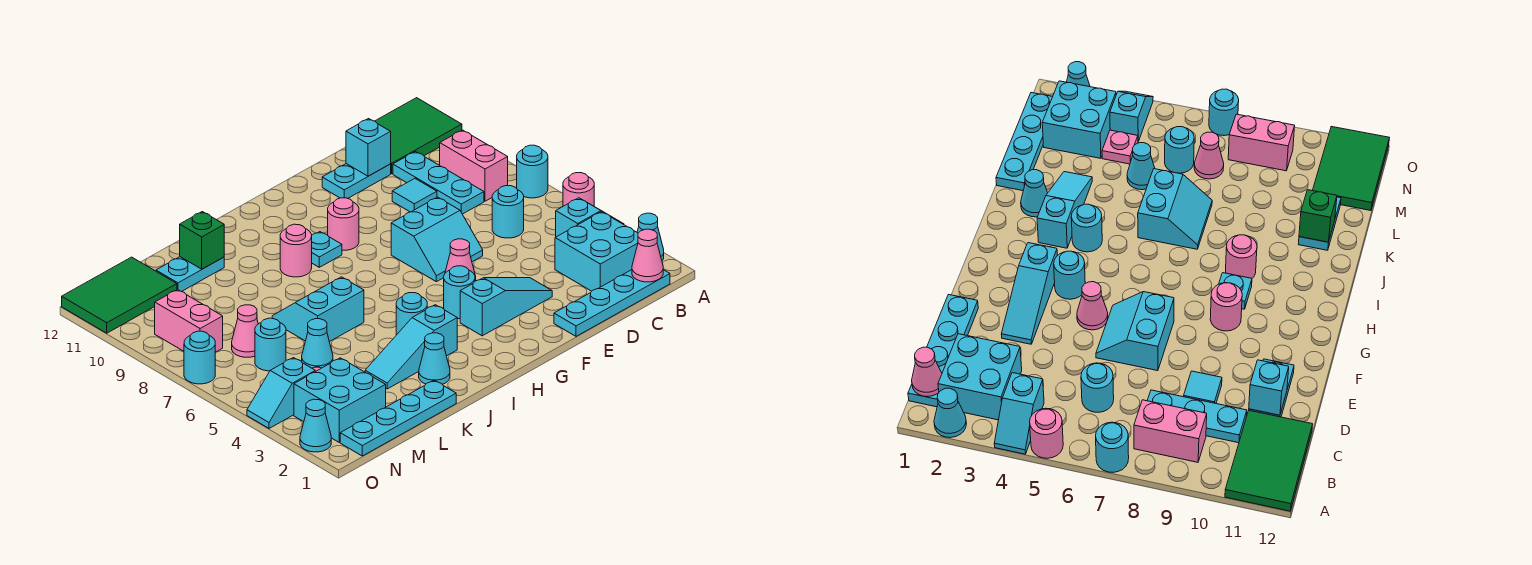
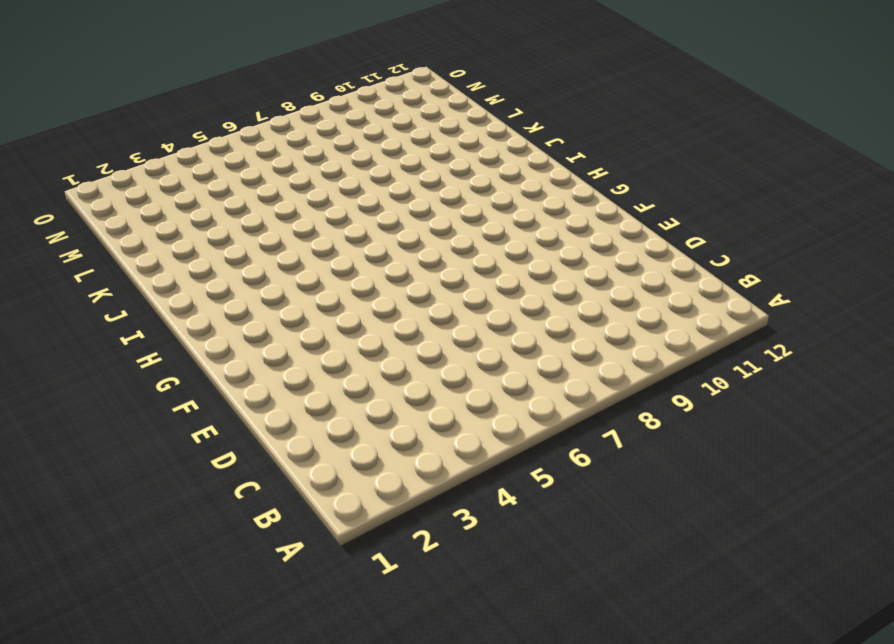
none -> cyan cone A2 level 1
none -> cyan slope A4:B4 level 1 top B
none -> pink round brick A5 level 1
none -> cyan round brick A7 level 1

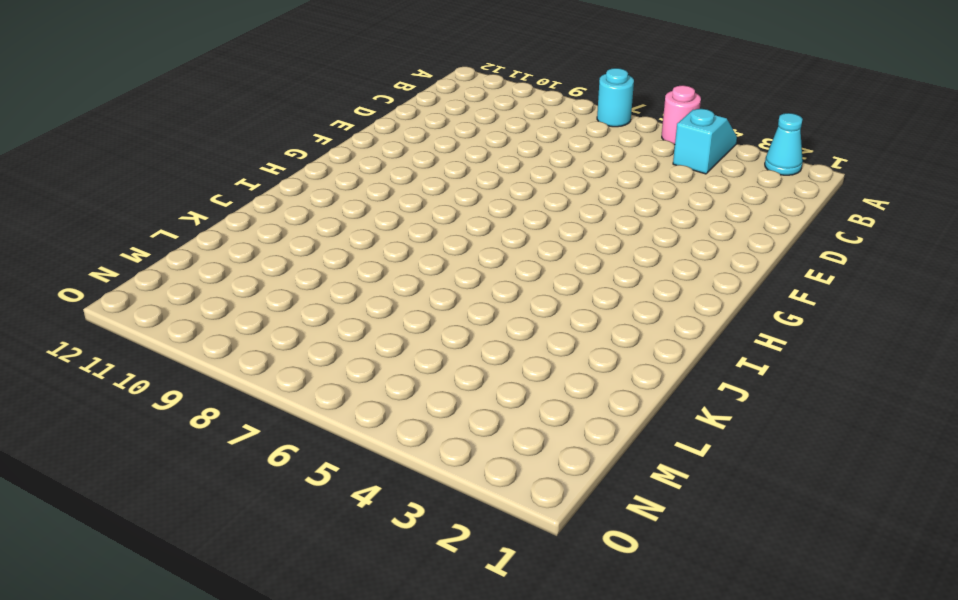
none -> green tile A11:C12 level 1
none -> cyan plate B1:E1 level 1
none -> cyan brick B2:C3 level 1
none -> pink brick B8:B9 level 1

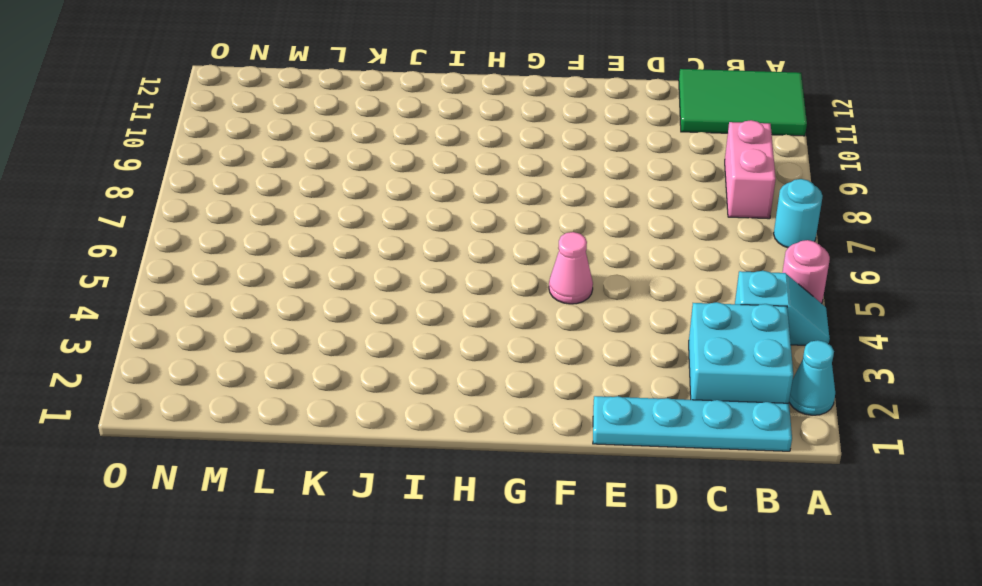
none -> cyan round brick C6 level 1
none -> cyan plate C8:C10 level 1
none -> cyan tile D9 level 1
none -> cyan plate D11:E11 level 1

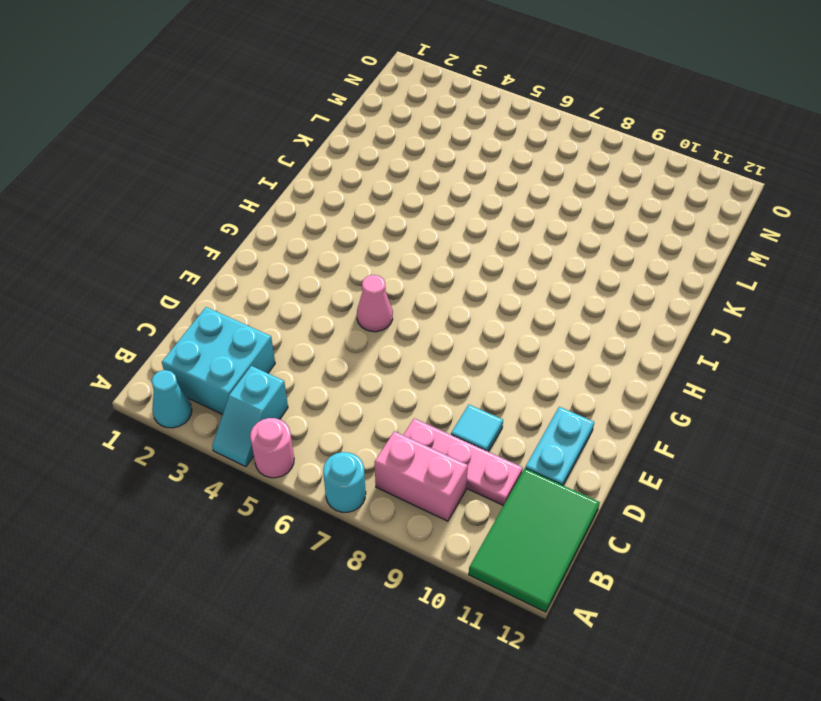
pink plate C8:C10 level 1 -> cyan plate C8:C10 level 1
none -> cyan plate B1:E1 level 1
none -> cyan round brick C6 level 1
none -> cyan slope E3:G3 level 1 top G
none -> cyan slope E6:F7 level 1 top 7

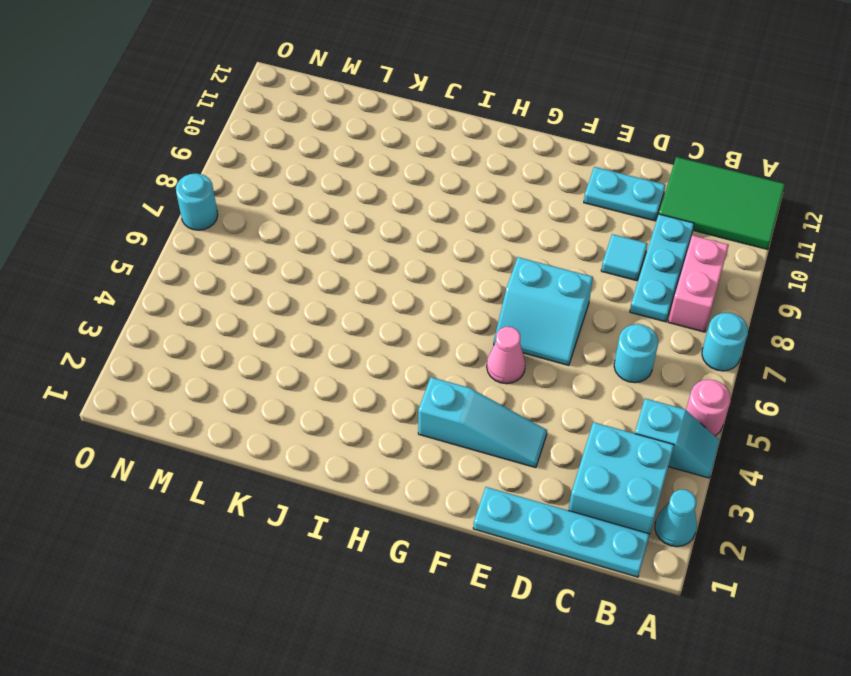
none -> cyan round brick G4 level 1
none -> pink round brick G9 level 1
none -> cyan plate H9 level 1
none -> cyan slope I3:K3 level 1 top I

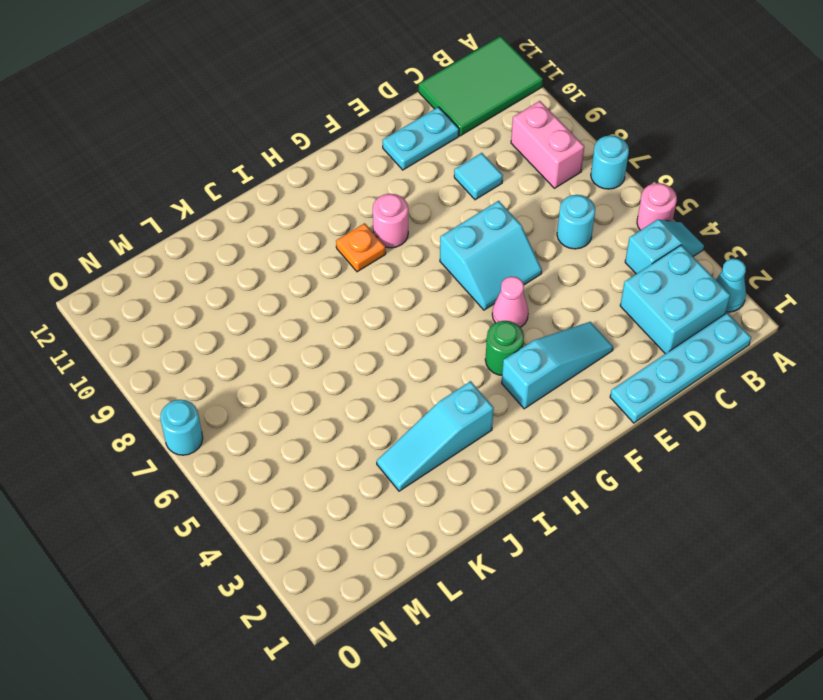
green round brick G4 level 1 -> cyan round brick G4 level 1
orange plate H9 level 1 -> cyan plate H9 level 1
none -> cyan plate C8:C10 level 1
none -> cyan round brick I4 level 1
none -> pink round brick I9 level 1
none -> cyan cone J2 level 1

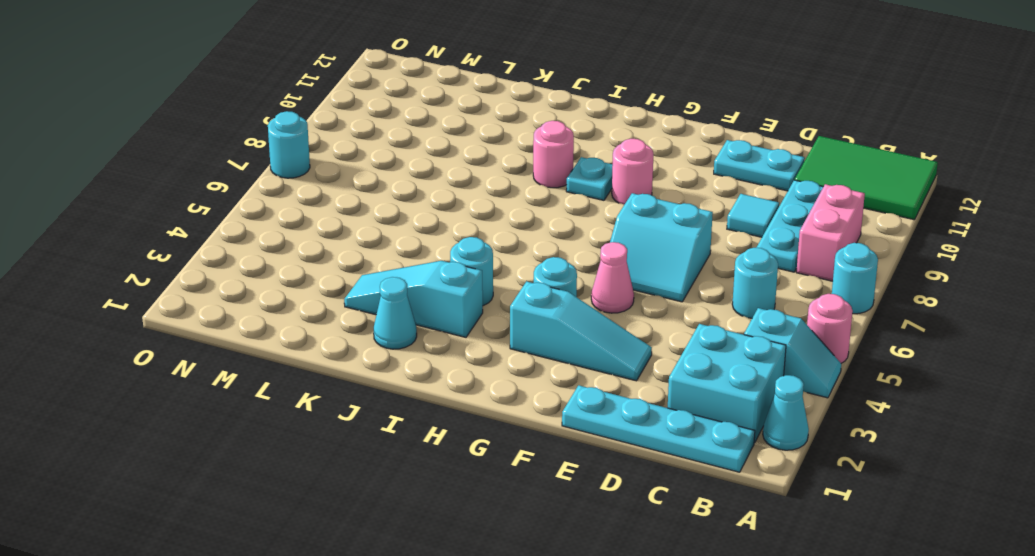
none -> cyan slope J6:K7 level 1 top 6
none -> cyan plate K1:N1 level 1
none -> cyan plate K11:L11 level 1
none -> cyan cone L5 level 1

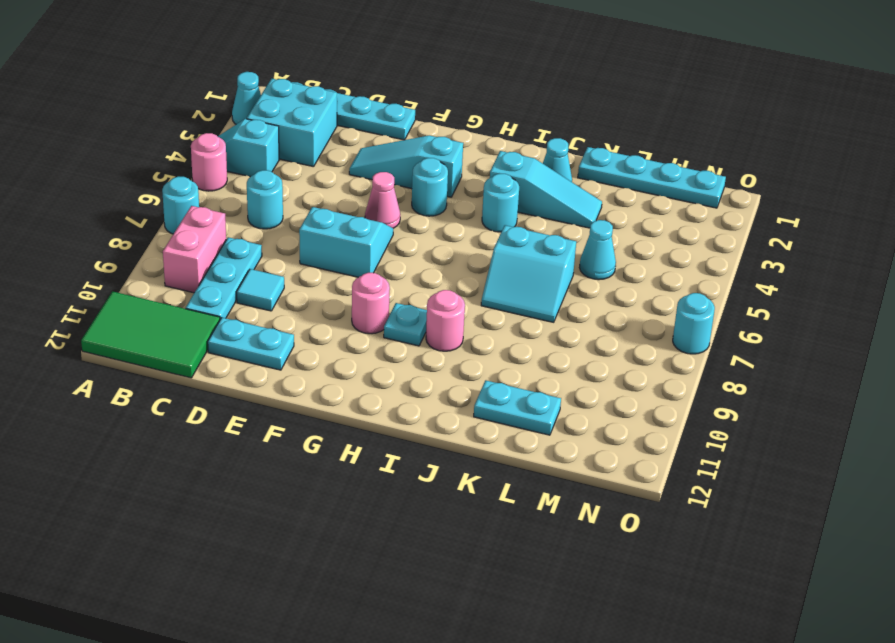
none -> cyan brick M2:N3 level 1
none -> pink plate M4 level 1
none -> cyan round brick M6 level 1
none -> pink cone M7 level 1

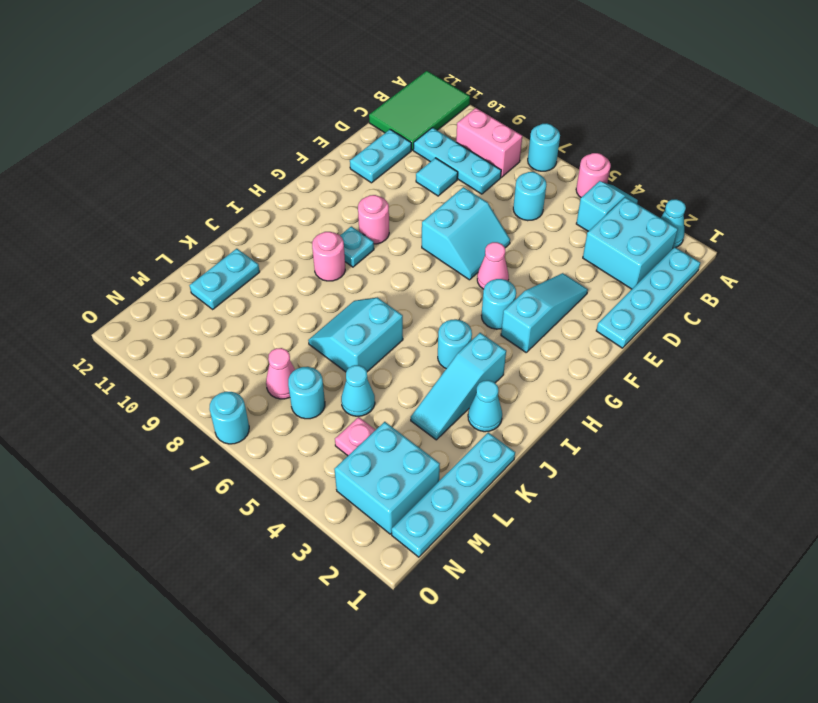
none -> green tile M11:O12 level 1
none -> cyan slope N4:O4 level 1 top N
none -> pink brick N8:N9 level 1
none -> cyan cone O2 level 1

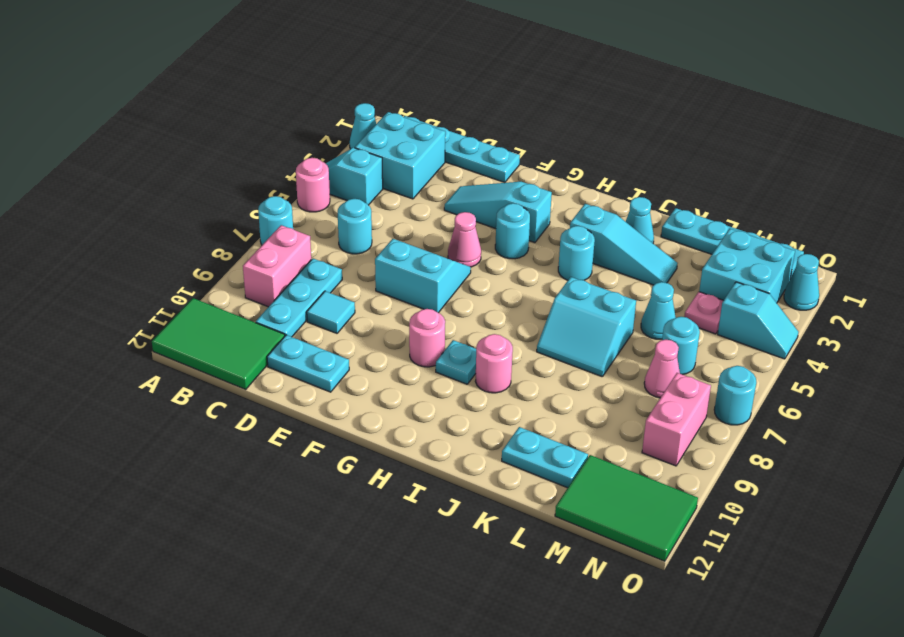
none -> pink cone B1 level 2
none -> cyan brick D11 level 2
none -> green brick K11 level 2

